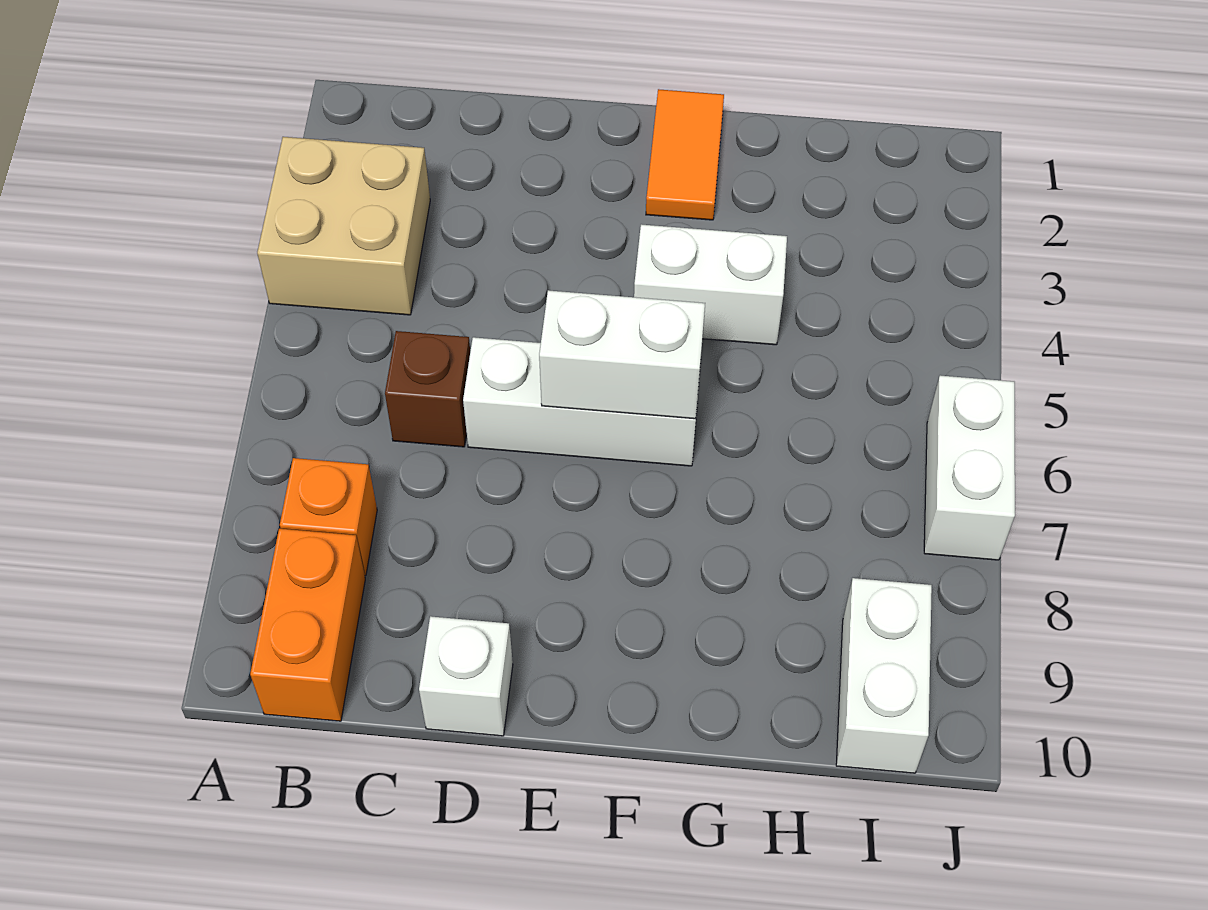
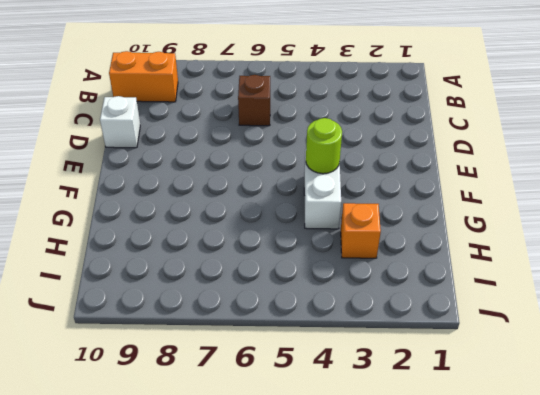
lime round brick F4 level 2 -> none
orange brick H3 level 1 -> orange brick B8 level 1
none -> tan brick A3:B4 level 1
none -> white brick D6:F6 level 1

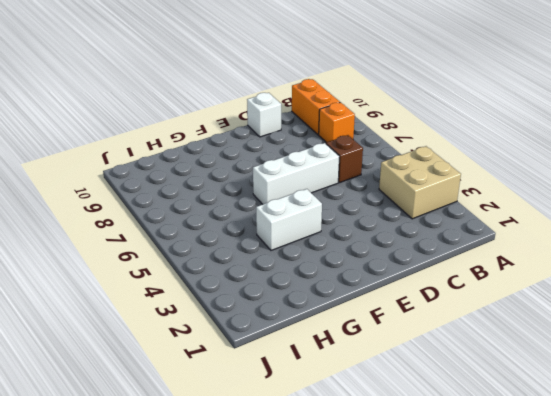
none -> orange tile F1:F2 level 1
none -> white brick I9:I10 level 1

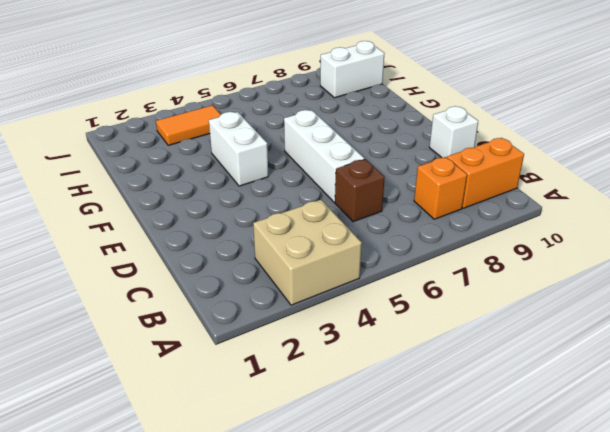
orange tile I3:I4 level 1 -> orange tile F1:F2 level 1
none -> white brick J6:J7 level 1
none -> white brick E6:F6 level 2

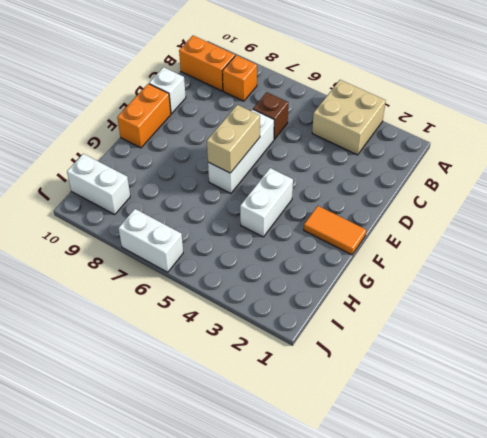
tan brick E6:F6 level 2 -> white brick E6:F6 level 2
orange brick E10:F10 level 1 -> none

